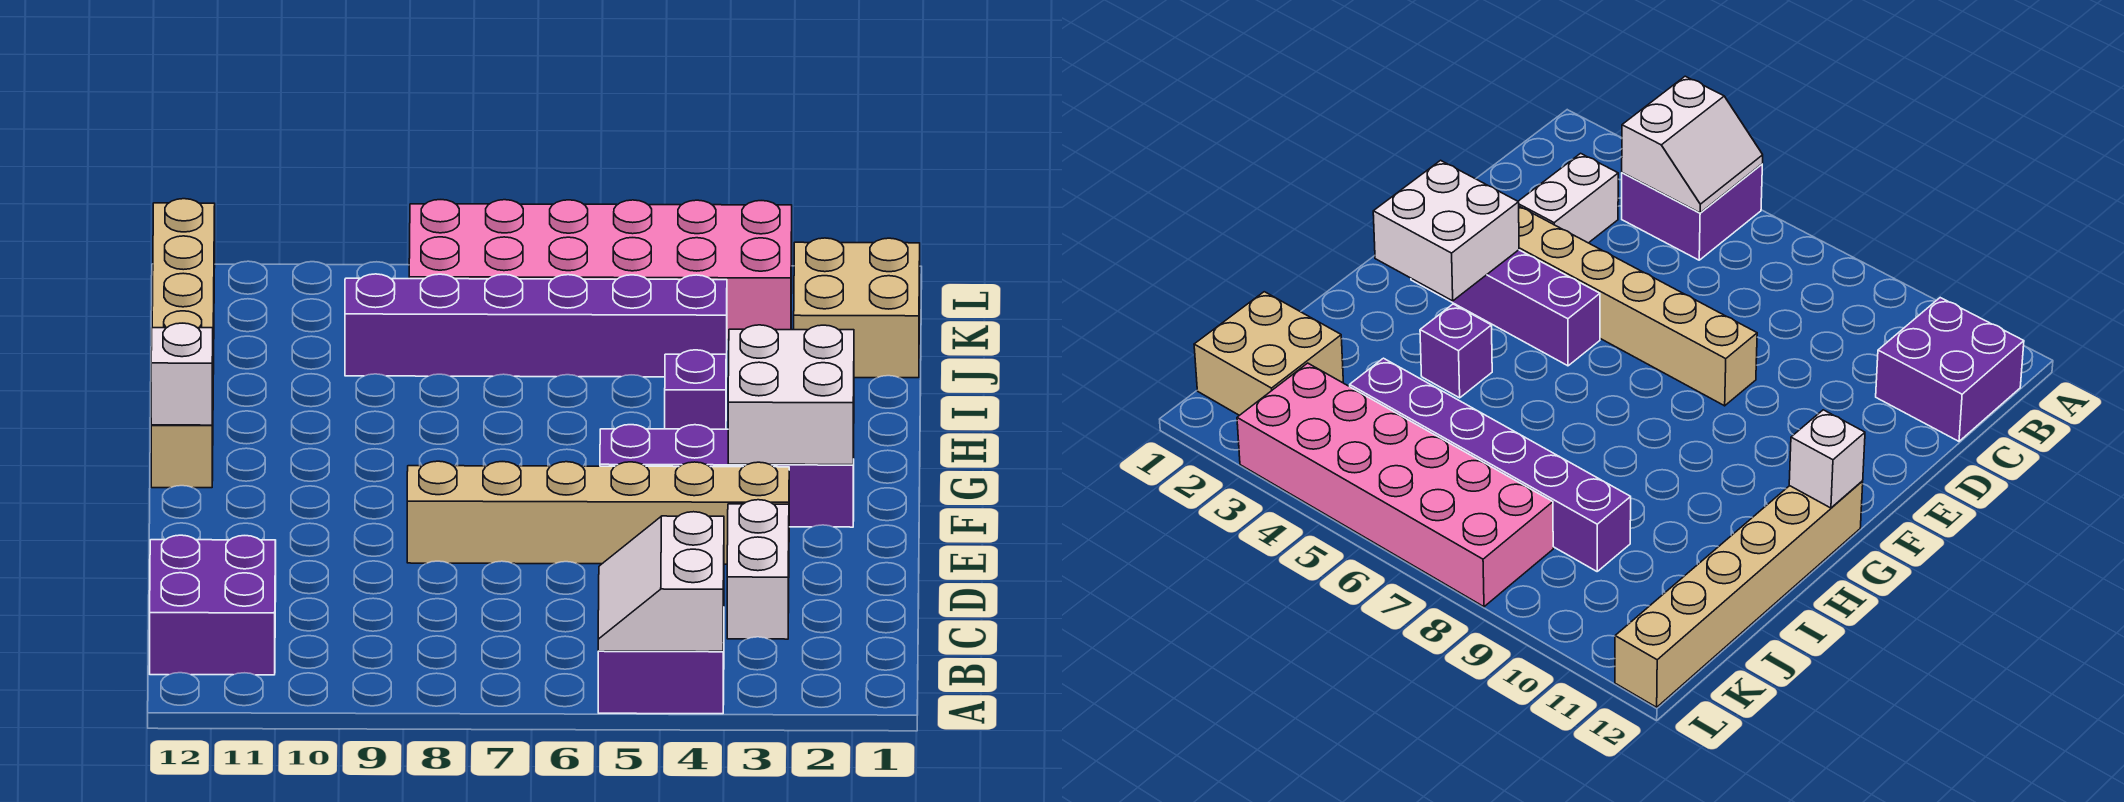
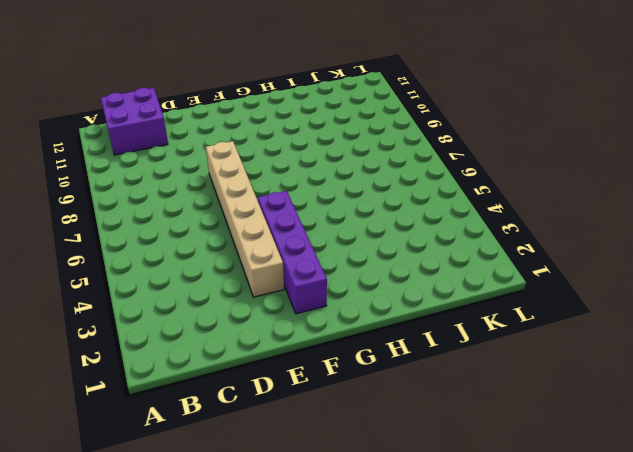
none -> purple brick A4:B5 level 1
none -> white brick C3:D3 level 1
none -> tan brick G12:L12 level 1

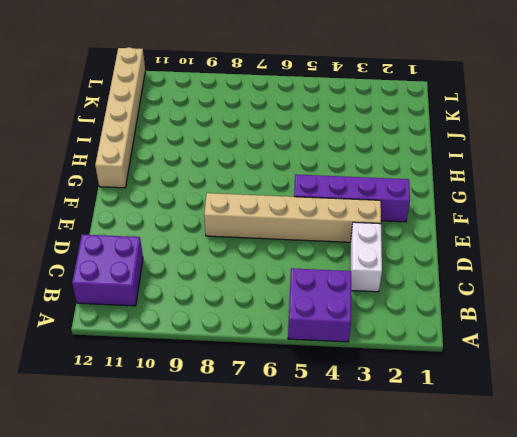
none -> purple brick H4 level 1
none -> tan brick J1:K2 level 1
none -> purple brick J4:J9 level 1

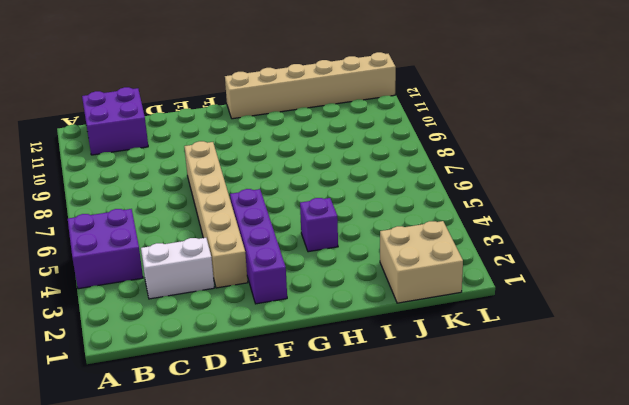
none -> purple brick J4:J9 level 1
none -> pink brick K3:L8 level 1
none -> white slope A4:B5 level 2 top 4

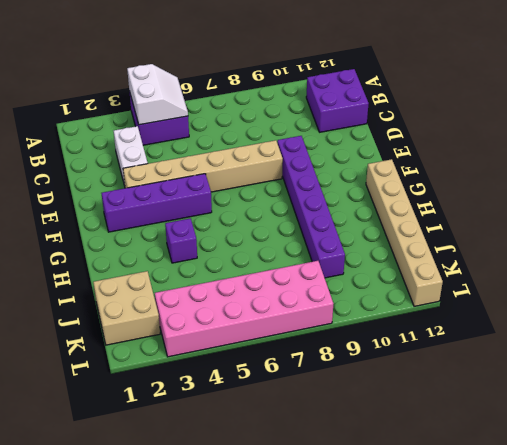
purple brick E9:J9 level 1 -> purple brick J4:J9 level 1
none -> white brick F2:G3 level 2
none -> white brick G12 level 2

